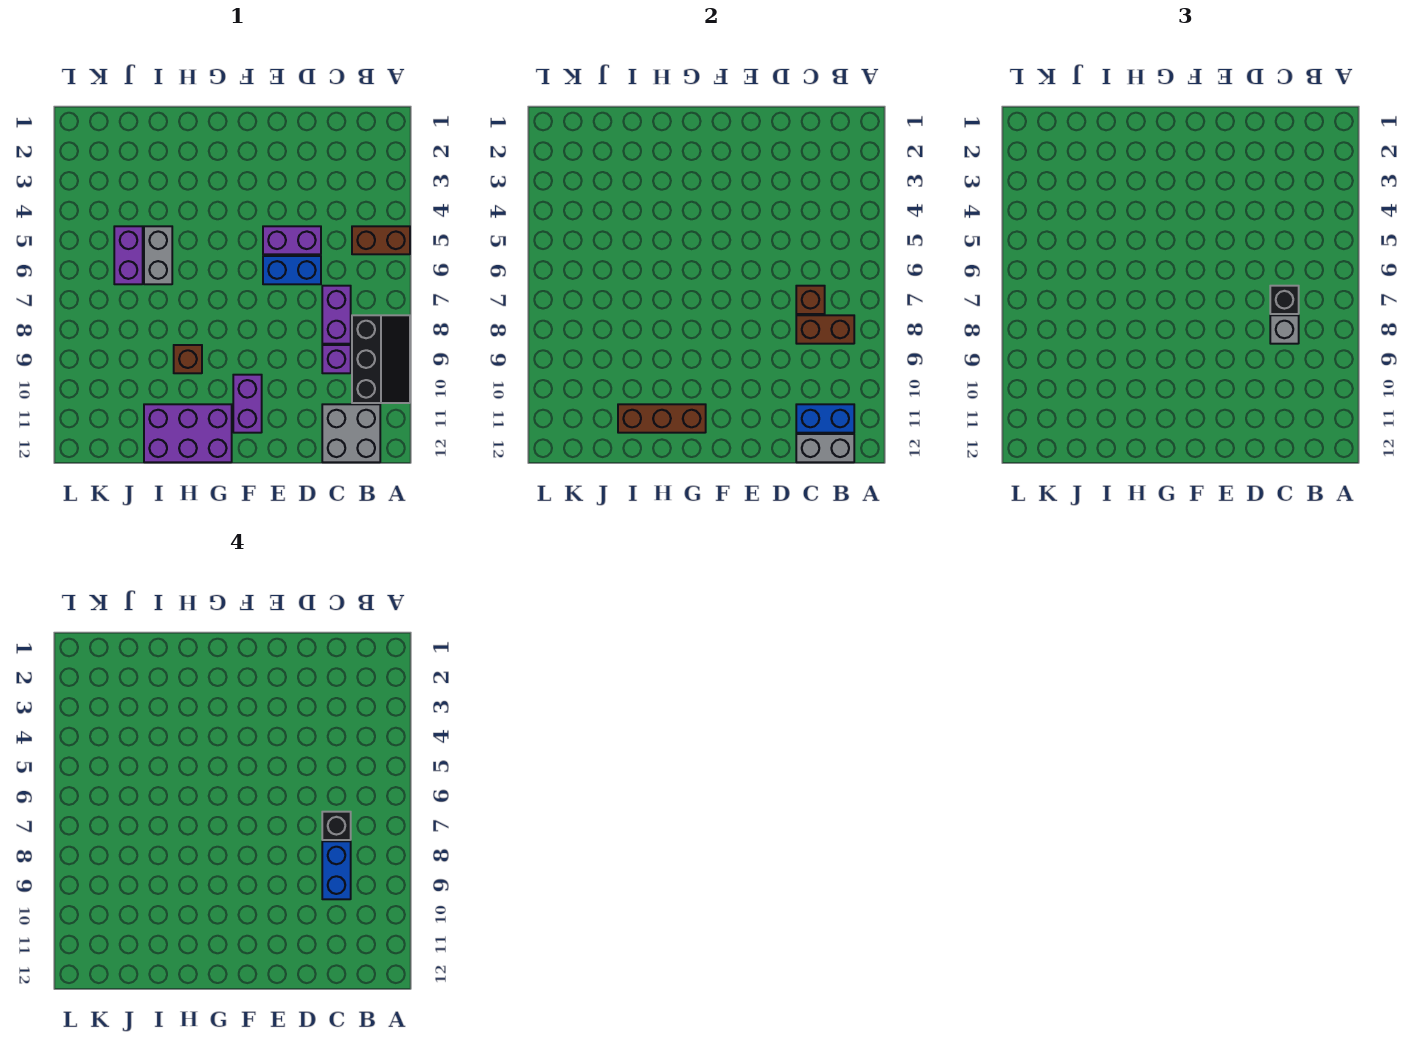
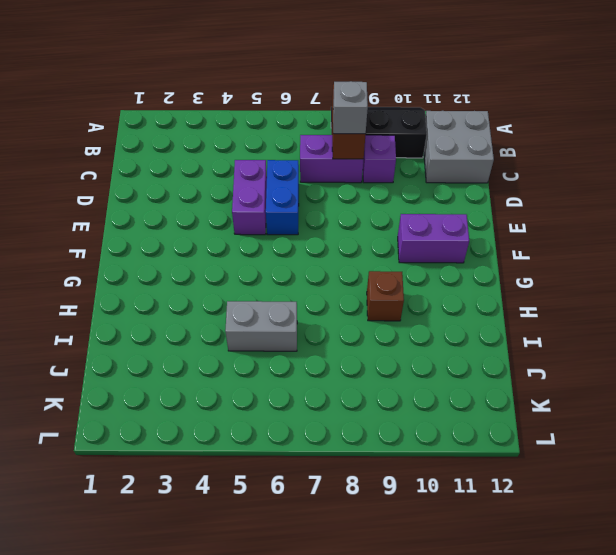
none -> brown brick A5:B5 level 1
none -> purple brick G11:I12 level 1
none -> purple brick J5:J6 level 1

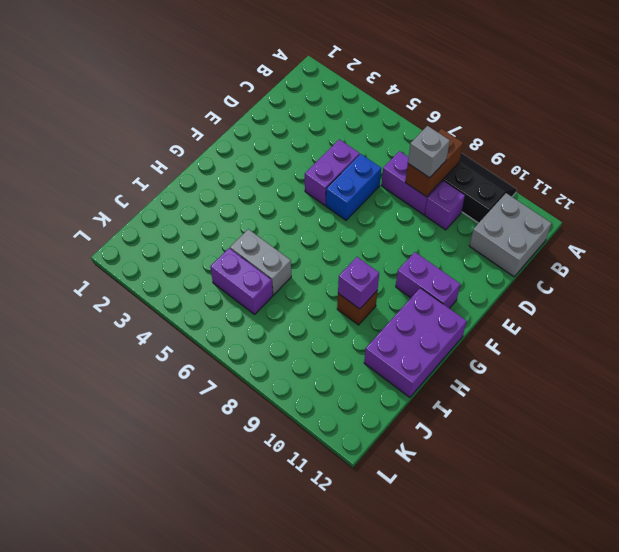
purple brick H9 level 2 -> none
none -> brown brick A5:B5 level 1
none -> blue brick B11:C11 level 2
none -> grey brick B12:C12 level 2

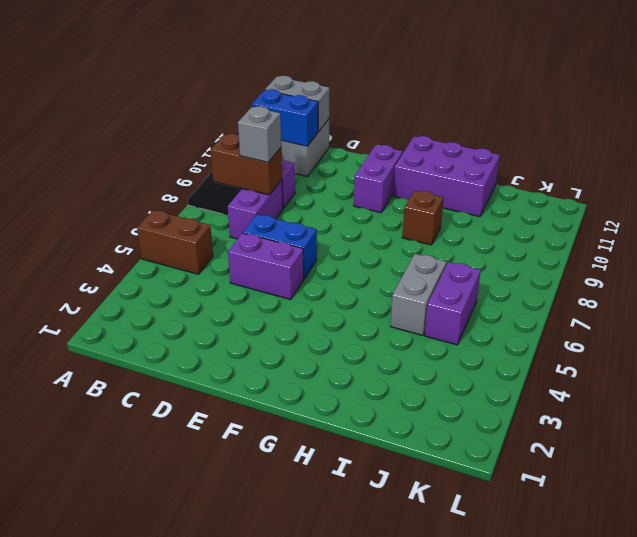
none -> brown brick C7 level 2
none -> brown brick G11:I11 level 2
none -> black brick C7 level 3

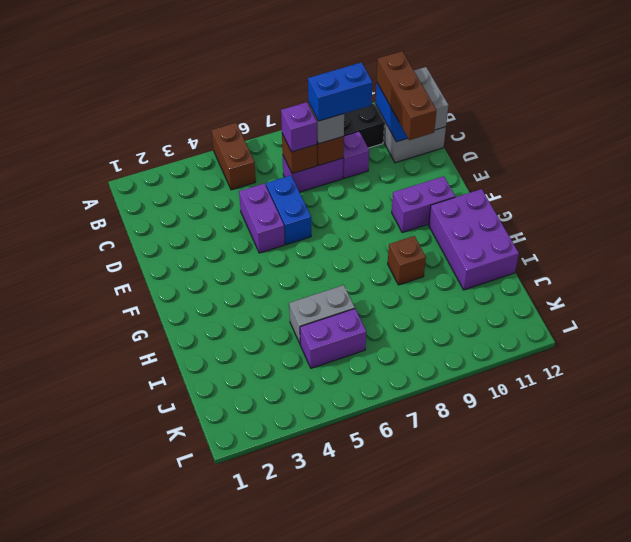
brown brick B11:D11 level 3 -> brown brick G11:I11 level 2
purple brick C7 level 3 -> black brick C7 level 3
none -> black brick C7 level 4

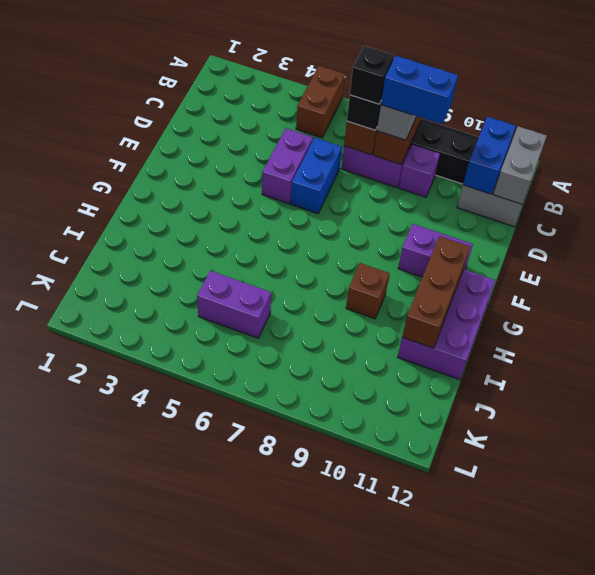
none -> grey brick I5:I6 level 1

